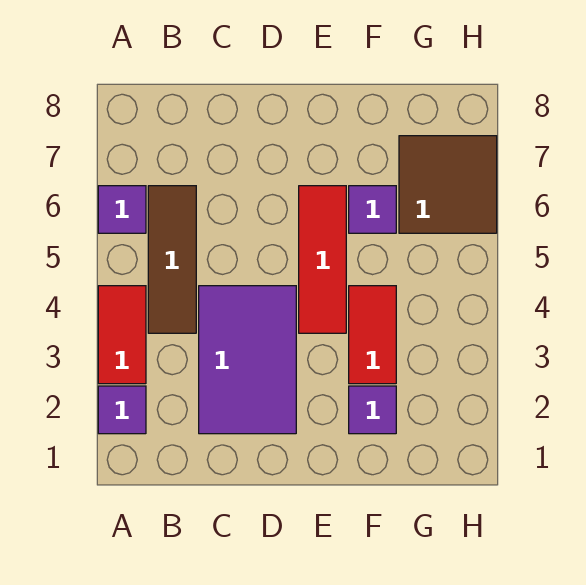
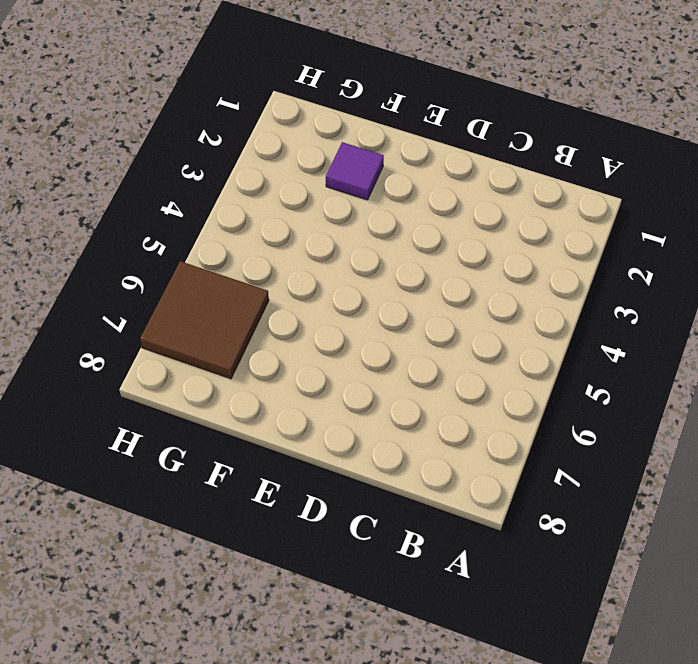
none -> purple tile A2 level 1
none -> red tile A3:A4 level 1

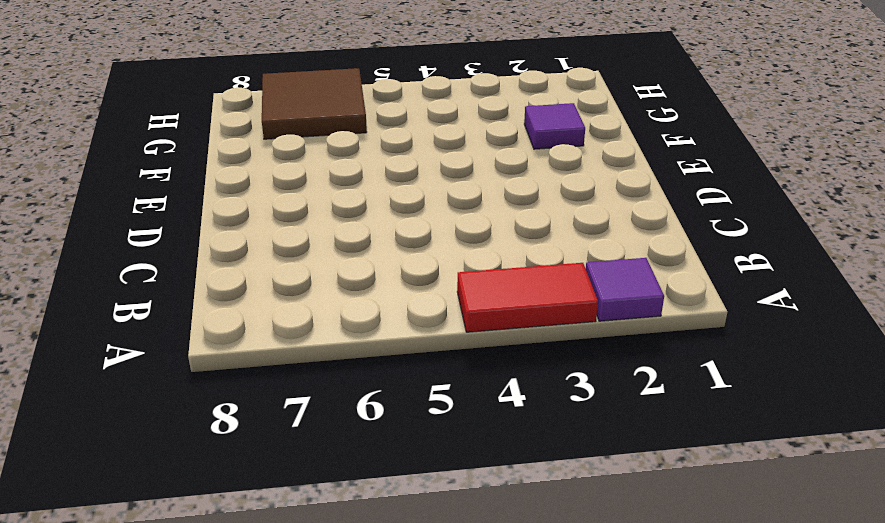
none -> purple tile A6 level 1
none -> brown tile B4:B6 level 1

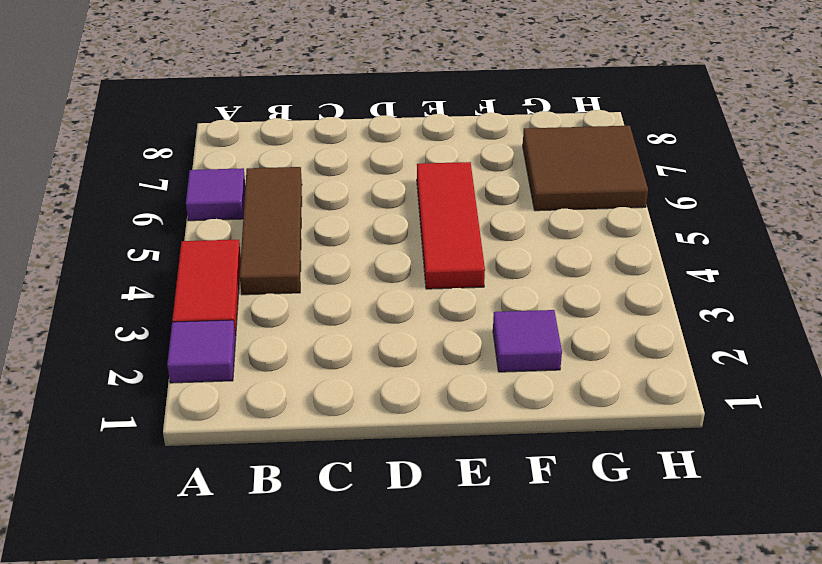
none -> purple tile C2:D4 level 1
none -> red tile F3:F4 level 1

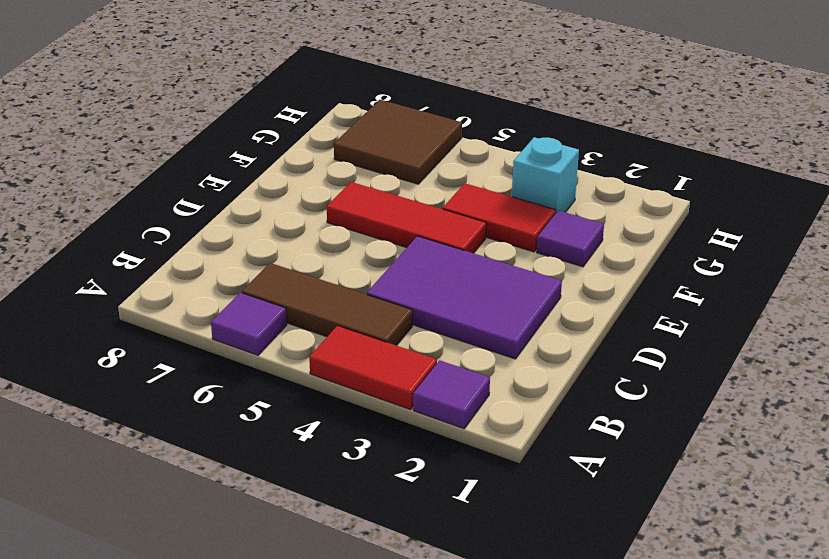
cyan brick G3 level 1 -> none
none -> purple tile F6 level 1

